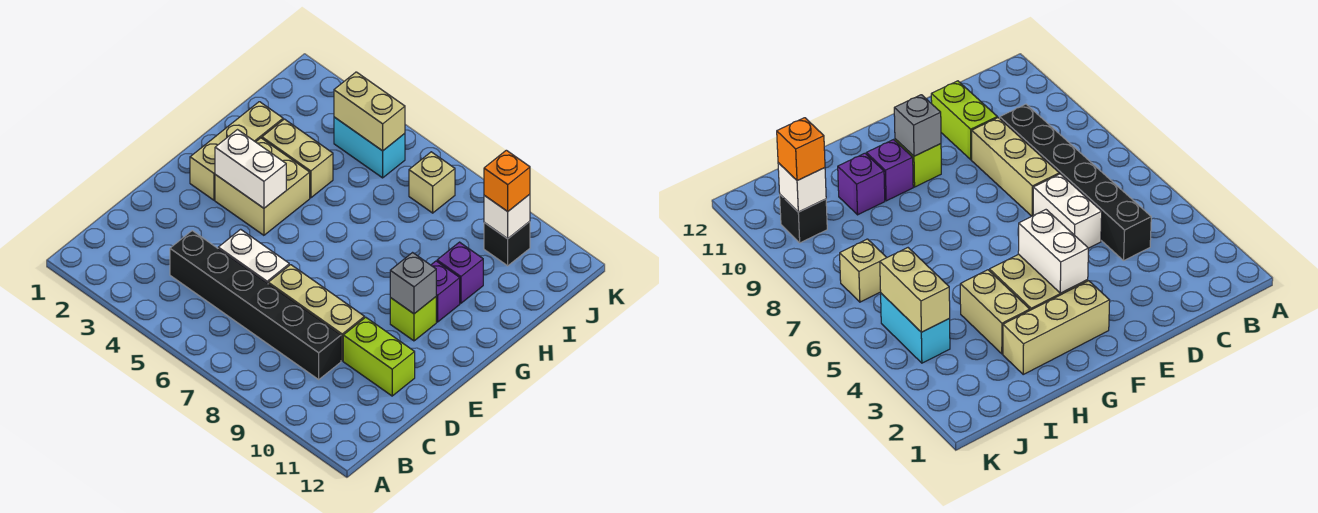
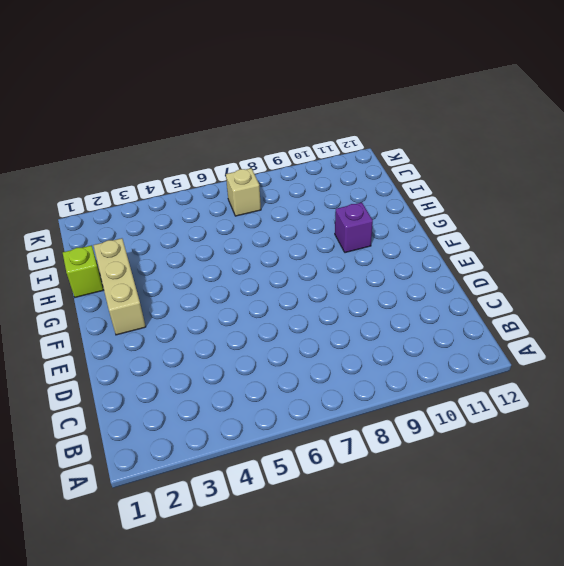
lime brick H1 level 1 -> lime brick F10 level 1
none -> black brick C4:C9 level 1
none -> white brick D5:D6 level 1
none -> tan brick D7:D9 level 1

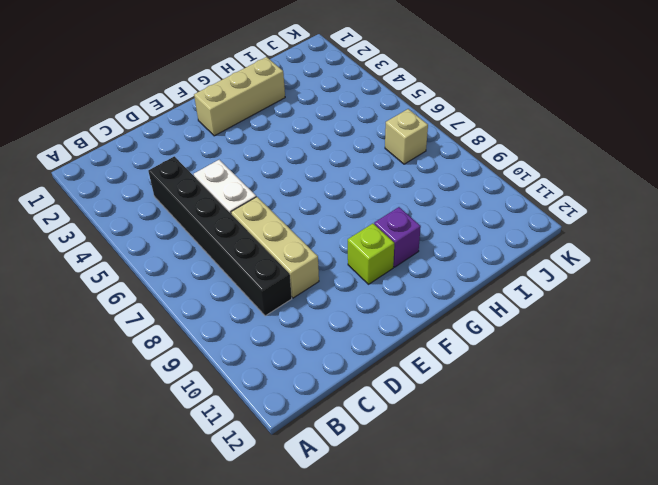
none -> lime brick D10:D11 level 1
none -> tan brick F3:G4 level 1
none -> tan brick H3:H4 level 1

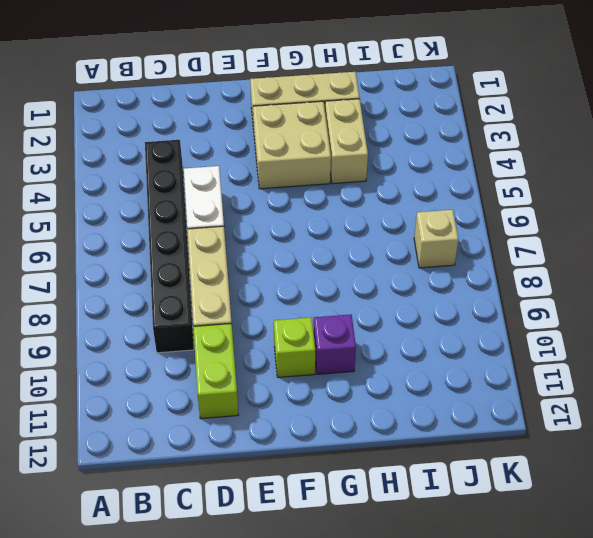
none -> purple brick H10 level 1
none -> cyan brick J4:J5 level 1
none -> black brick J10 level 1

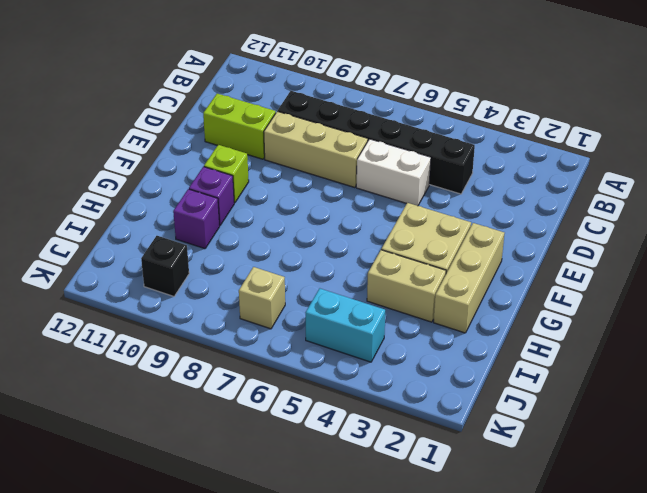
none -> white brick F3:F4 level 2
none -> grey brick F10 level 2
none -> tan brick J4:J5 level 2

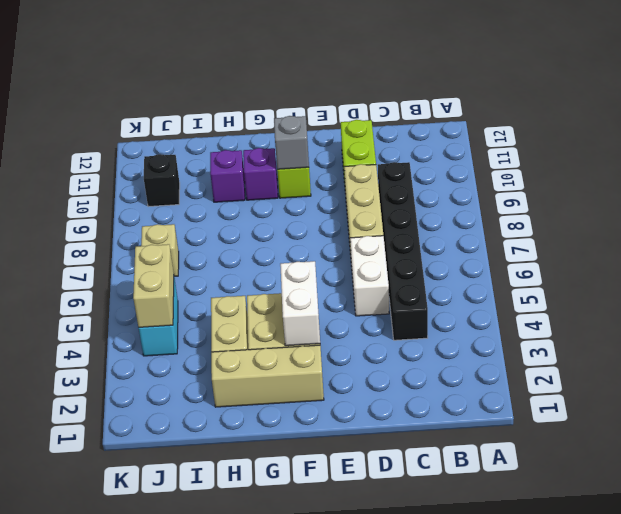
none -> white brick J10 level 2
none -> orange brick J10 level 3

